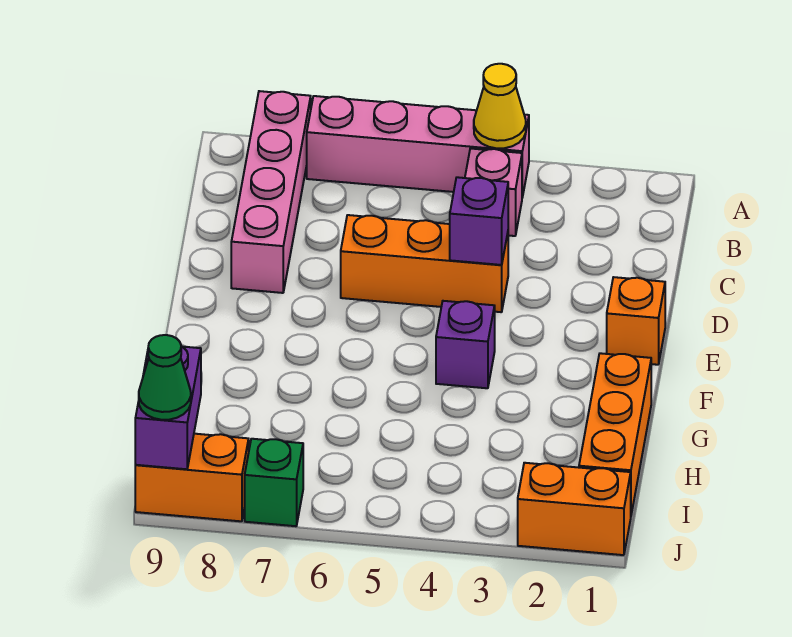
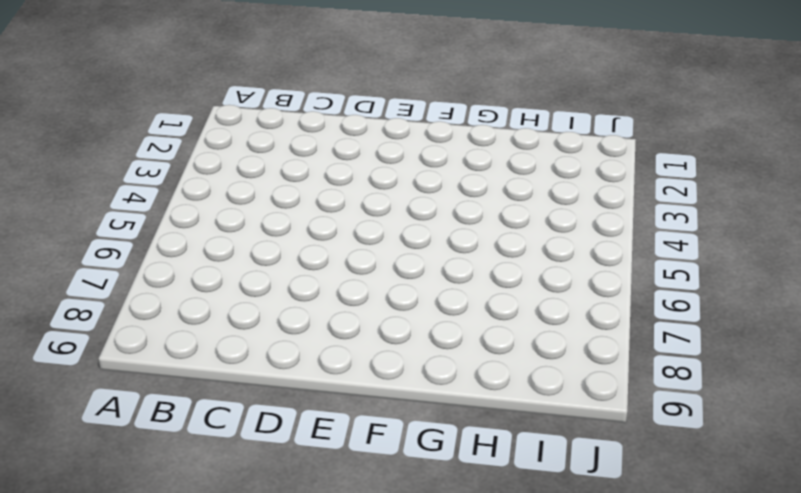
none -> pink brick A4:A7 level 1
none -> pink brick A8:D8 level 1
none -> pink brick B4 level 1

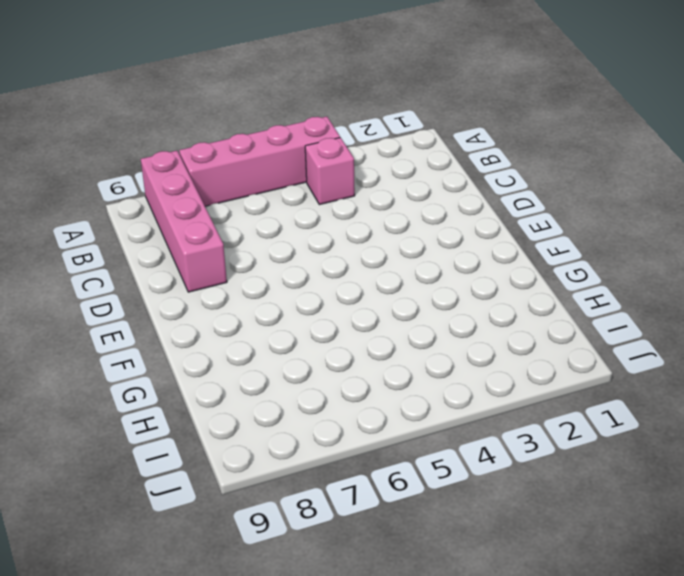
none -> orange brick D4:D6 level 1
none -> orange brick E1 level 1
none -> purple brick F4 level 1

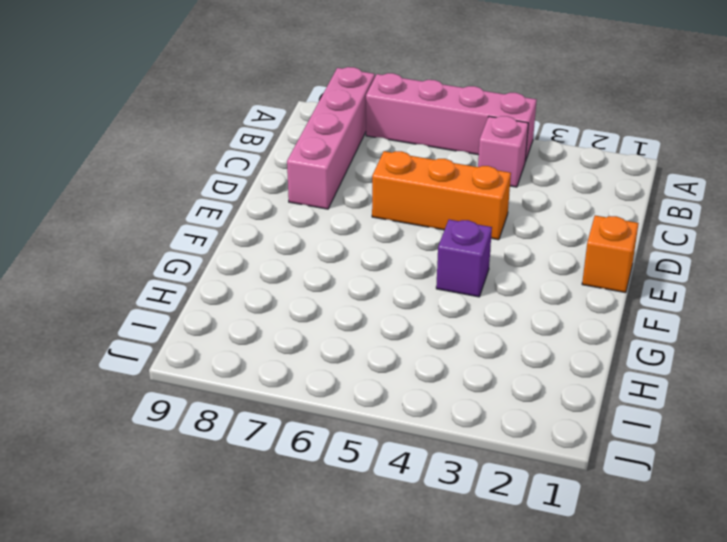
none -> orange brick G1:I1 level 1
none -> orange brick J1:J2 level 1
none -> green brick J7 level 1

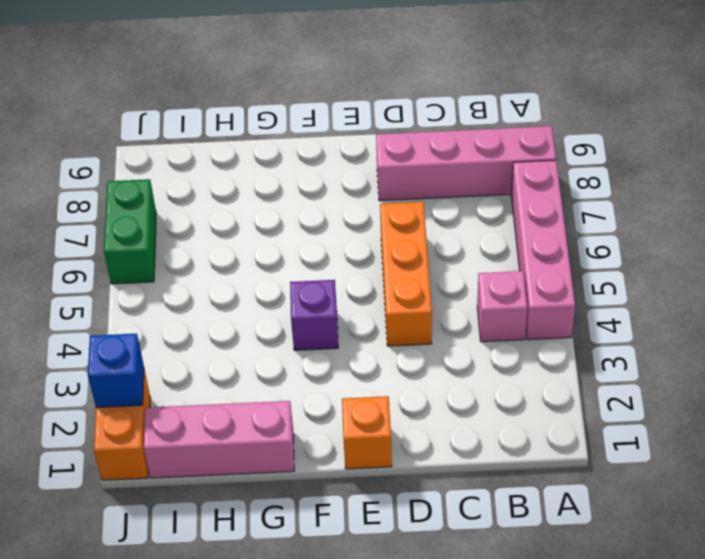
pink brick G1:I1 level 1 -> orange brick G1:I1 level 1
blue brick J2 level 2 -> none
green brick J6:J7 level 1 -> green brick J7 level 1
none -> orange brick J8:J9 level 1
none -> yellow cone A4 level 2
none -> purple brick D4 level 2

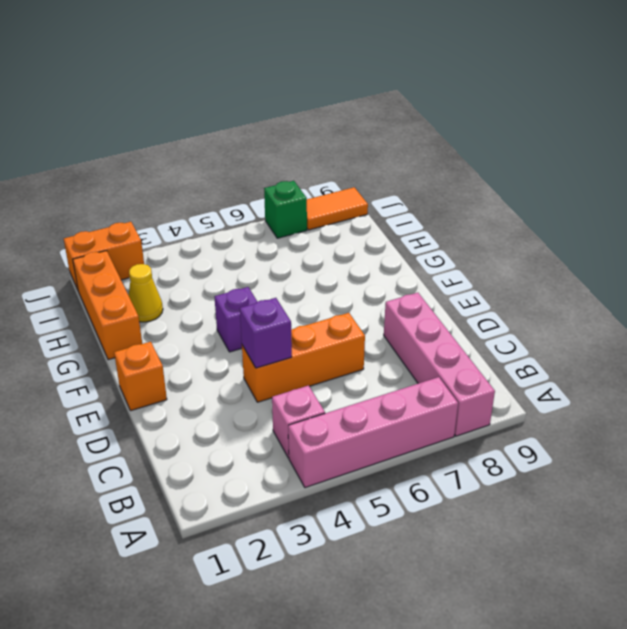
yellow cone H2 level 1 -> yellow cone A4 level 2
orange tile J8:J9 level 1 -> orange brick J8:J9 level 1
none -> purple brick I9:J9 level 2
none -> green cone J9 level 3

